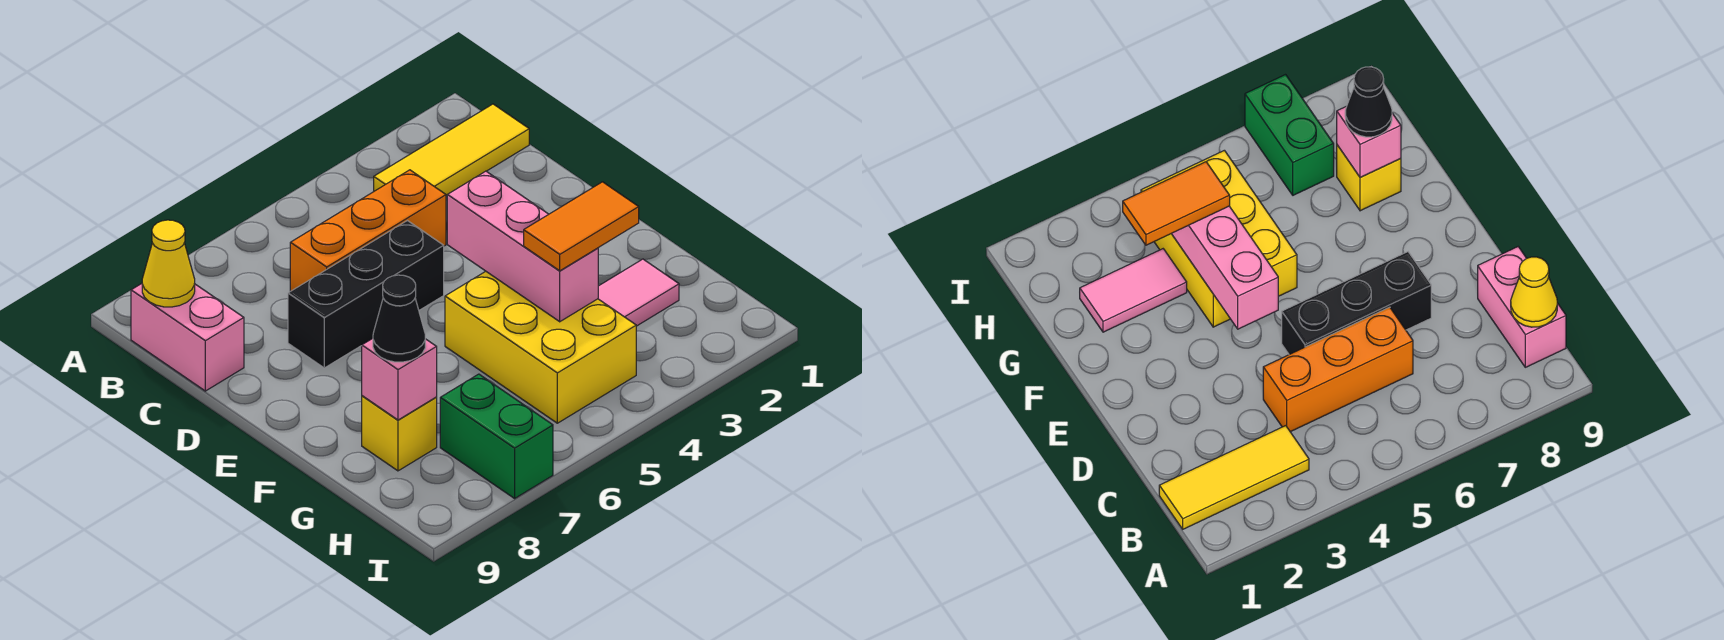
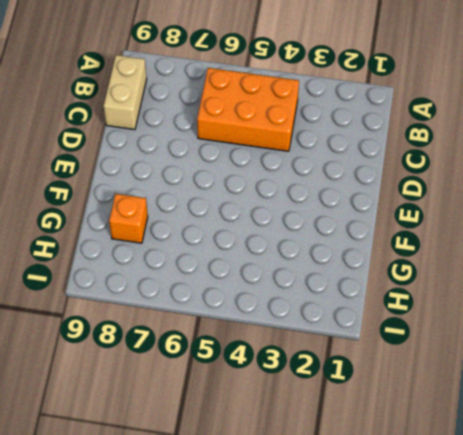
orange brick B4:C6 level 1 -> orange brick C4:C6 level 1
tan brick B9:C9 level 1 -> pink brick B9:C9 level 1
orange brick G8 level 1 -> yellow brick G8 level 1
none -> yellow tile B1:B3 level 1
none -> black brick D5:D7 level 1
none -> yellow brick F4:H5 level 1

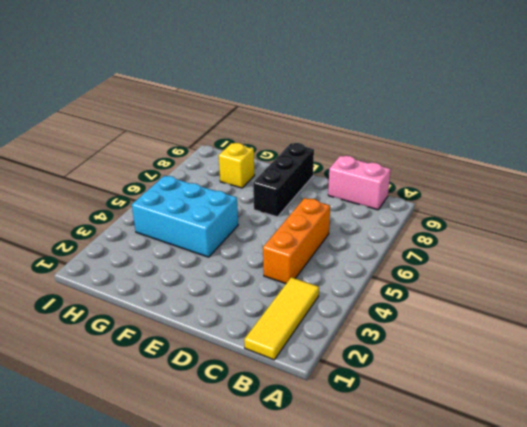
black brick E7:E9 level 1 -> black brick D5:D7 level 1
cyan brick F4:H5 level 1 -> yellow brick F4:H5 level 1
none -> pink tile G2:G3 level 1
none -> green brick H7:I7 level 1
none -> yellow cone B9 level 2

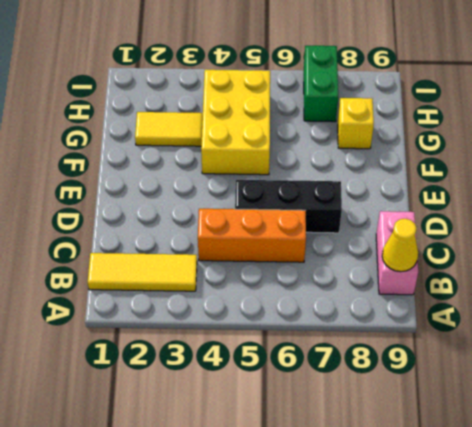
yellow tile G2:G3 level 1 -> pink tile G2:G3 level 1
none -> pink brick E4:G4 level 2
none -> pink brick G8 level 2
none -> orange tile G3:G4 level 3

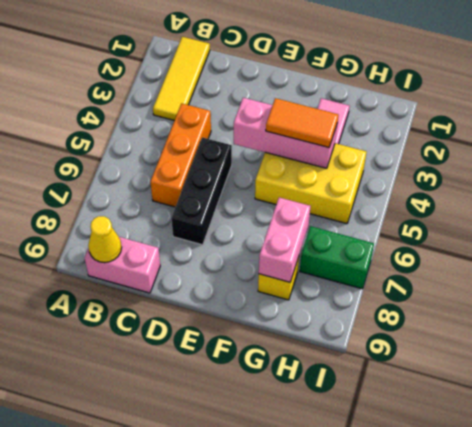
orange tile F4:G4 level 3 -> orange tile G3:G4 level 3
pink brick G7:G8 level 2 -> pink brick G8 level 2
none -> black cone G8 level 3

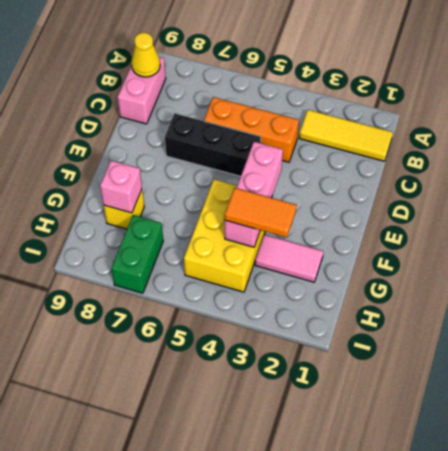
none -> black cone G8 level 3

